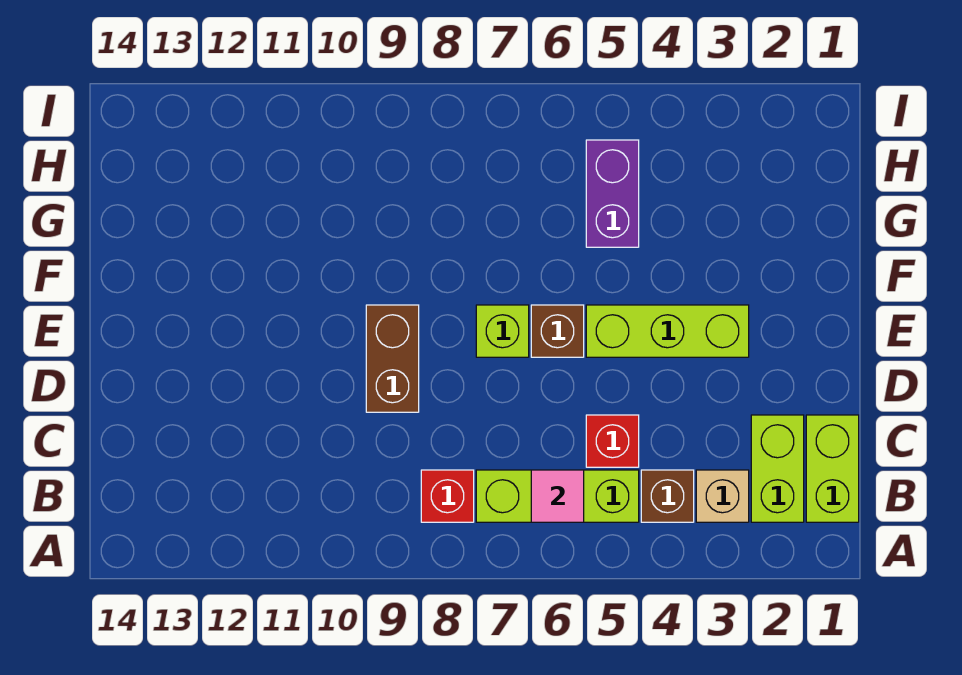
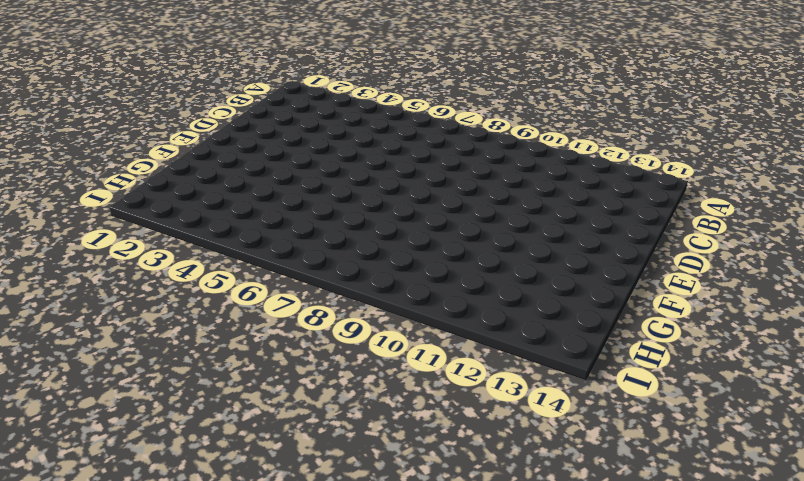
none -> lime brick B1:C1 level 1
none -> lime brick B2:C2 level 1
none -> tan brick B3 level 1

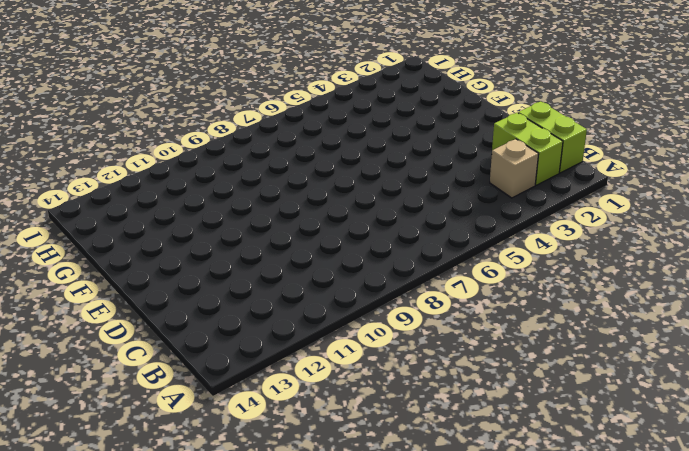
none -> brown brick B4 level 1
none -> lime brick B5:B7 level 1
none -> red brick B8 level 1

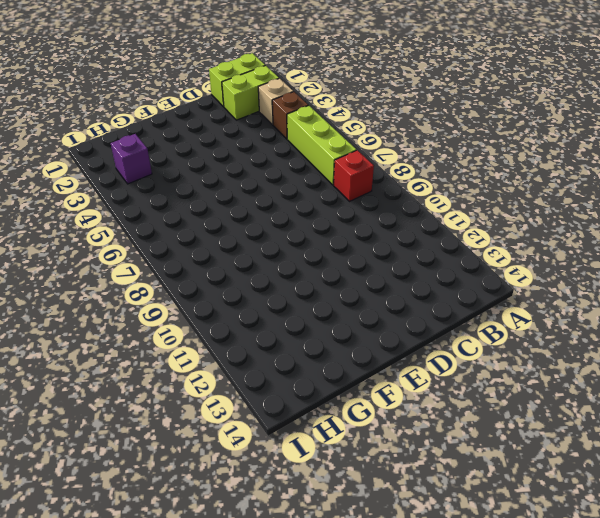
purple brick H3 level 1 -> none
none -> red brick C5 level 1
none -> brown brick D9:E9 level 1
none -> lime brick E3:E5 level 1

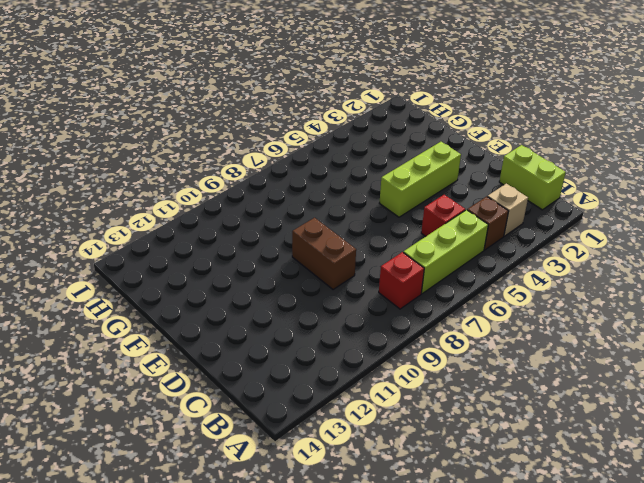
none -> lime brick B2:C2 level 1
none -> brown brick E6 level 1
none -> lime brick E7 level 1

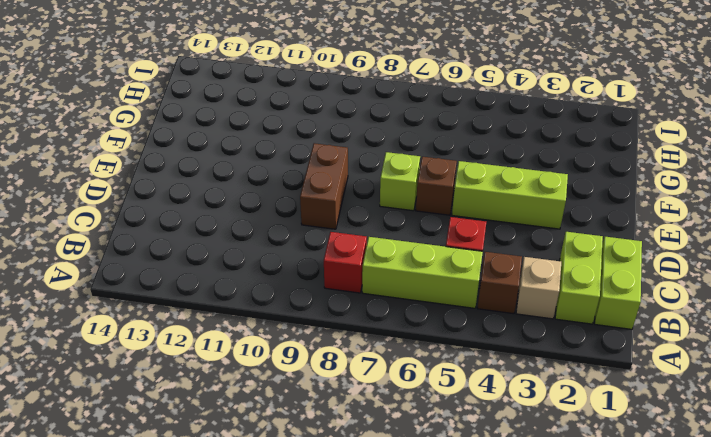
none -> purple brick G5:H5 level 1
none -> pink tile B6 level 2

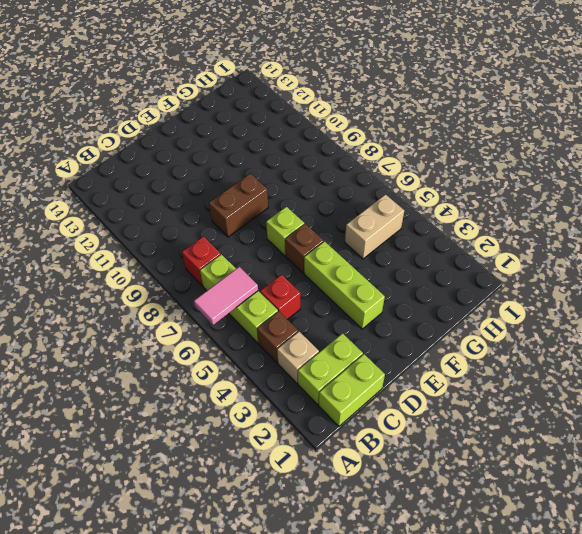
pink tile A6:B6 level 2 -> pink tile B6 level 2
tan brick G5:H5 level 1 -> purple brick G5:H5 level 1

